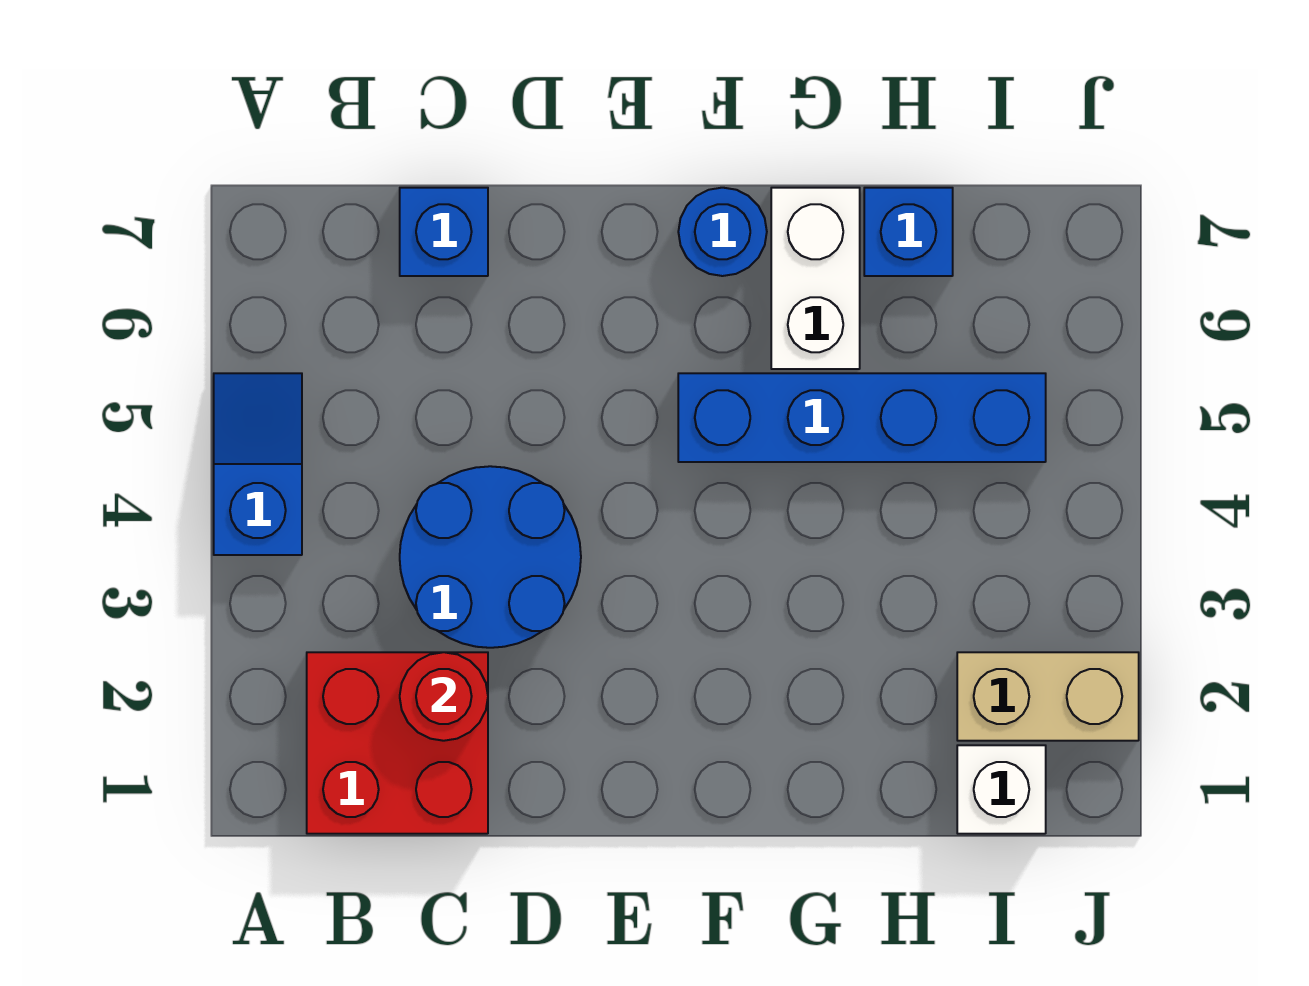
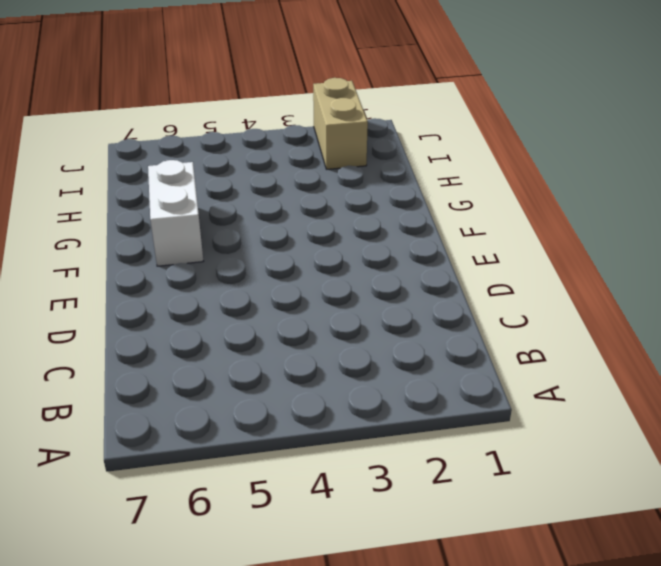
white brick F6:G6 level 1 -> white brick G6:G7 level 1
none -> blue slope A4:A5 level 1 top 4
none -> red brick B1:C2 level 1

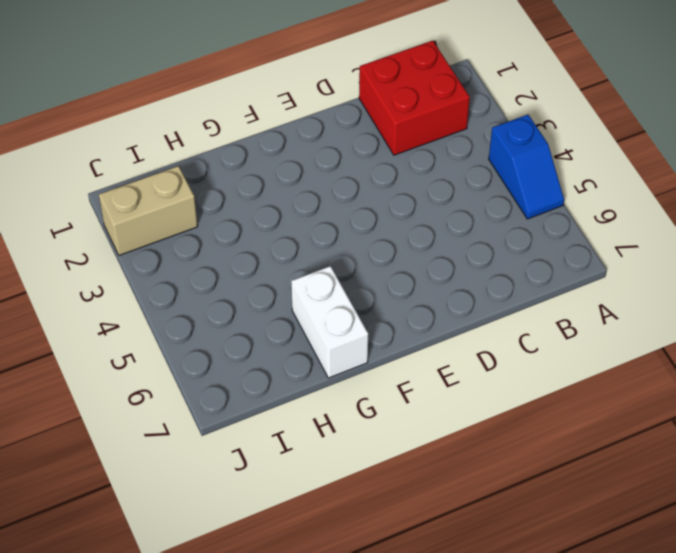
none -> blue round brick C3:D4 level 1
none -> blue brick C7 level 1

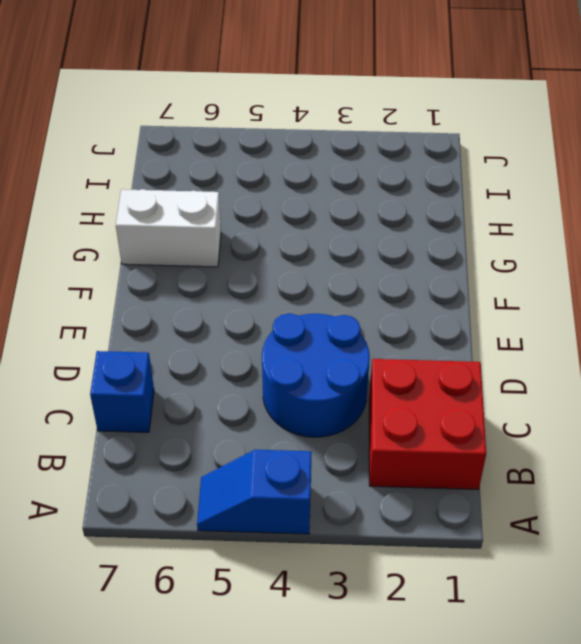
none -> blue brick F5:I5 level 1
none -> blue round brick F7 level 1

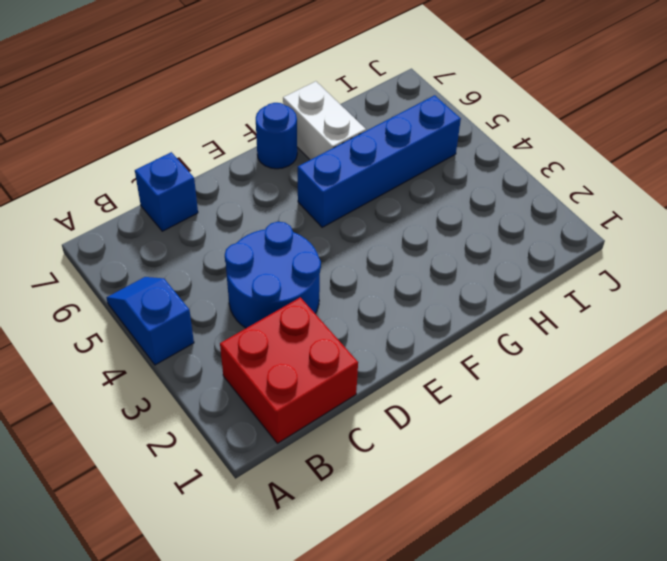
none -> blue brick H7 level 1
none -> white brick I1 level 1

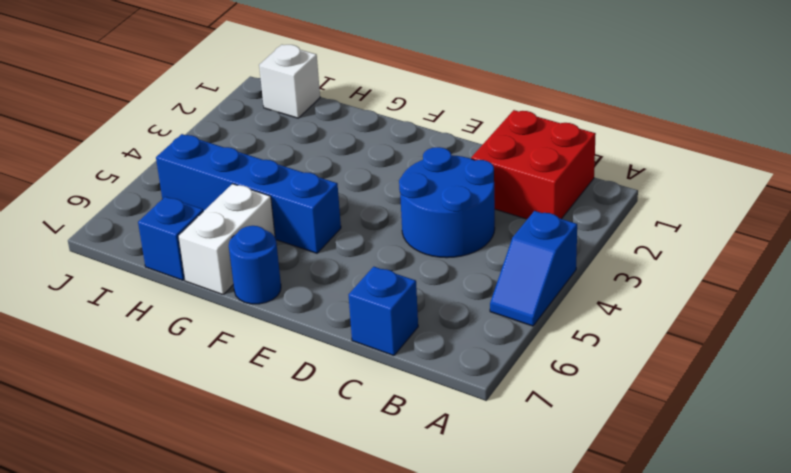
none -> tan brick I2:J2 level 1
none -> red round brick C2 level 2

